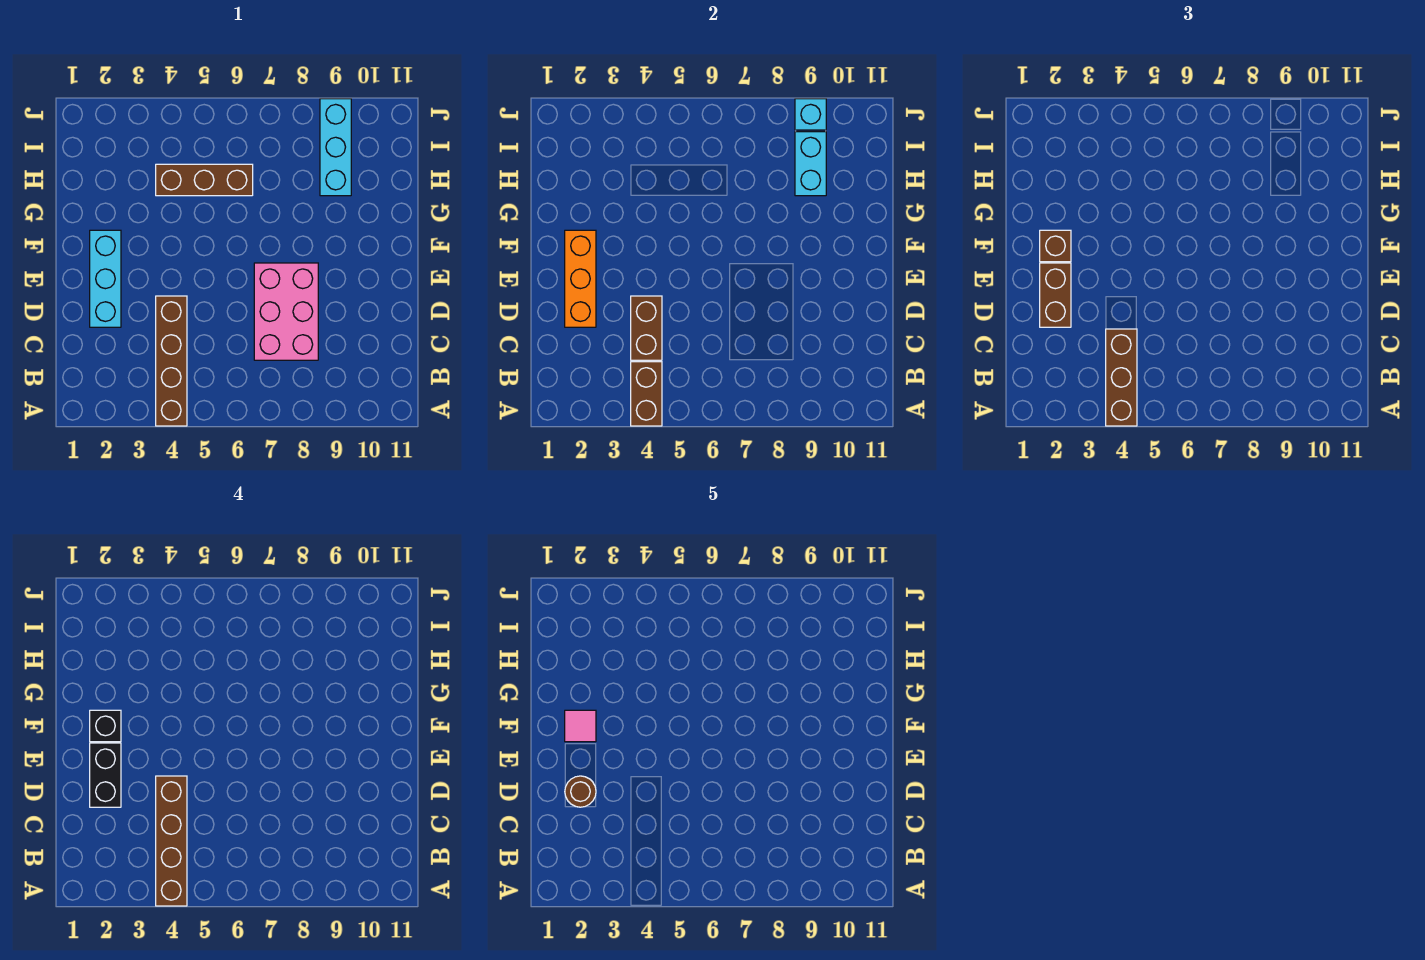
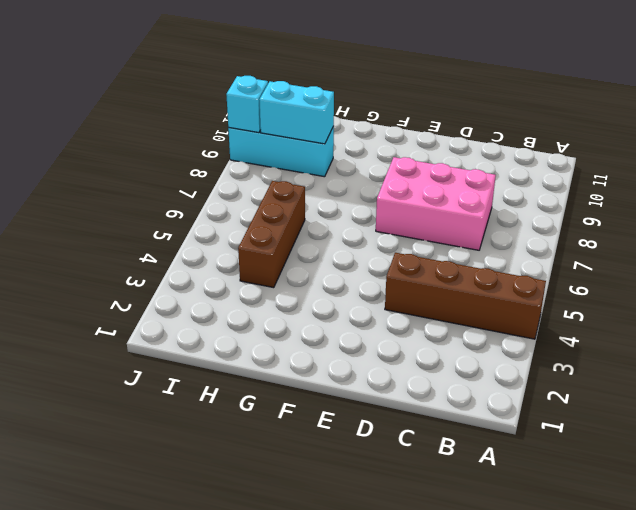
none -> cyan brick D2:F2 level 1
none -> brown brick A4:B4 level 2
none -> brown brick C4:D4 level 2

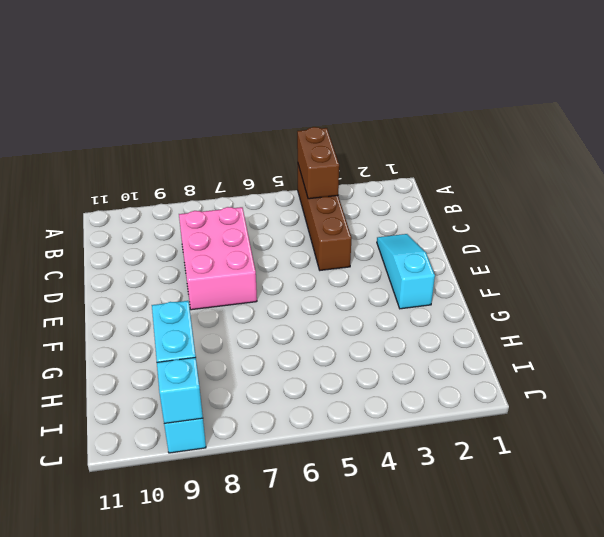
cyan slope D2:F2 level 1 top F -> cyan brick D2:F2 level 1
none -> brown brick H4:H6 level 1
none -> brown brick C4:D4 level 2
none -> orange brick D2:F2 level 2

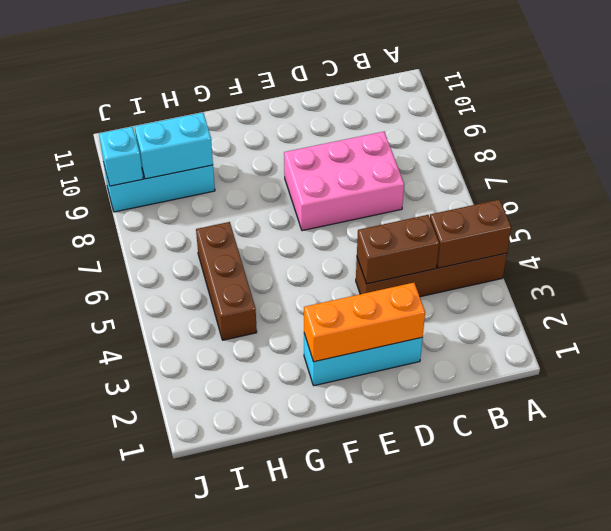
none -> brown brick A4:C4 level 3
none -> brown brick D2:E2 level 3
none -> brown brick F2 level 3

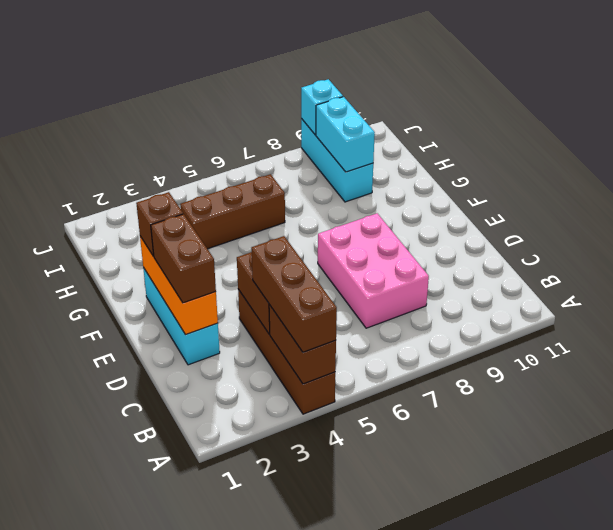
none -> brown brick A4:D4 level 4
none -> black brick D2:E2 level 4
none -> black brick F2 level 4

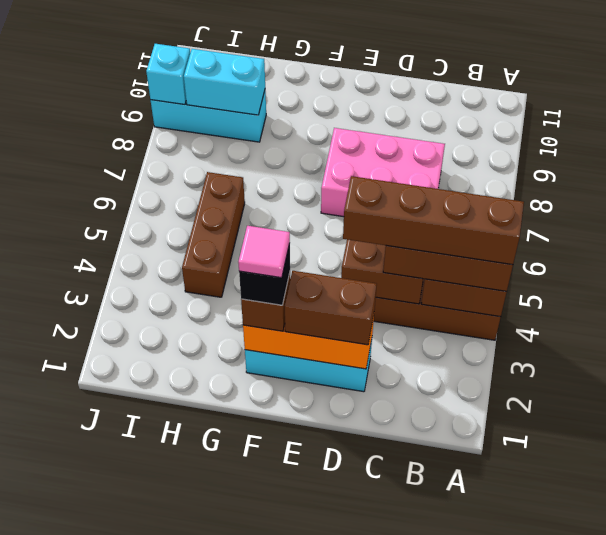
none -> black brick D2:E2 level 4
none -> brown round brick D2 level 5

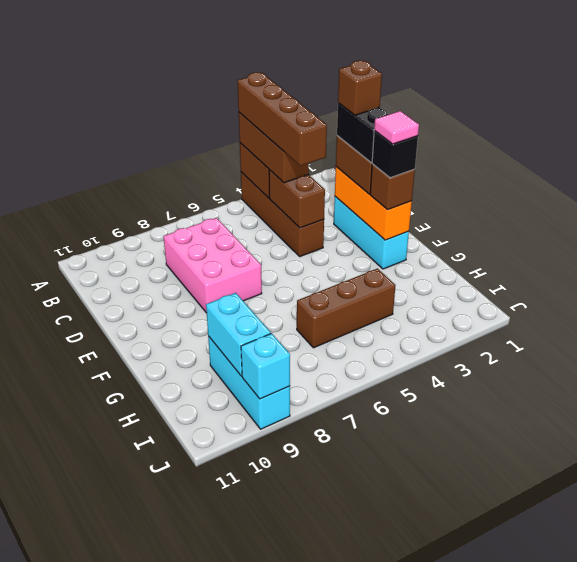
brown brick D2 level 5 -> brown round brick D2 level 5

